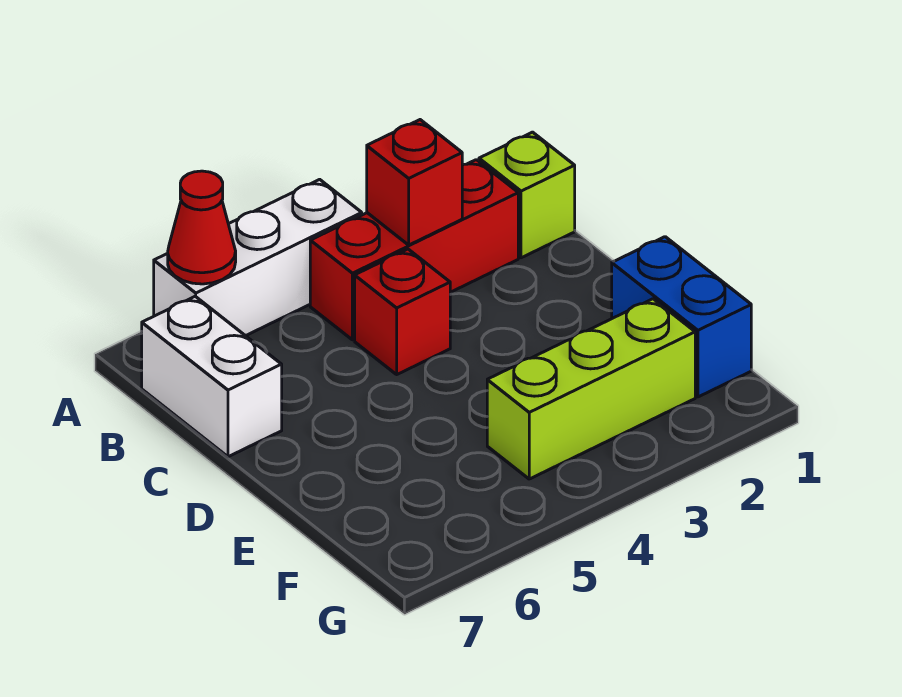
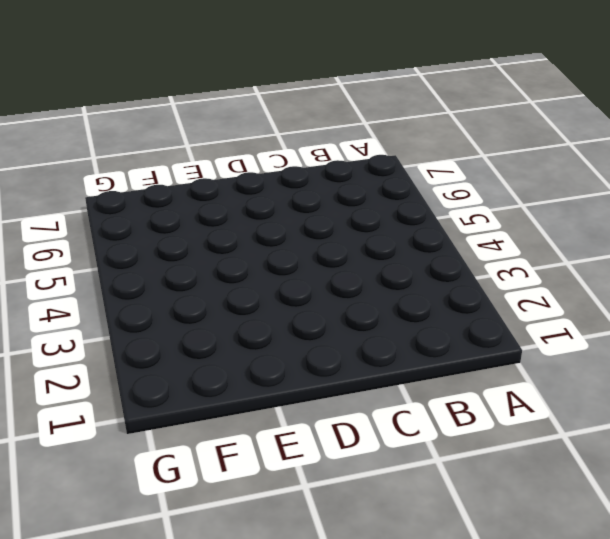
none -> white brick A4:A6 level 1
none -> lime brick B1 level 1

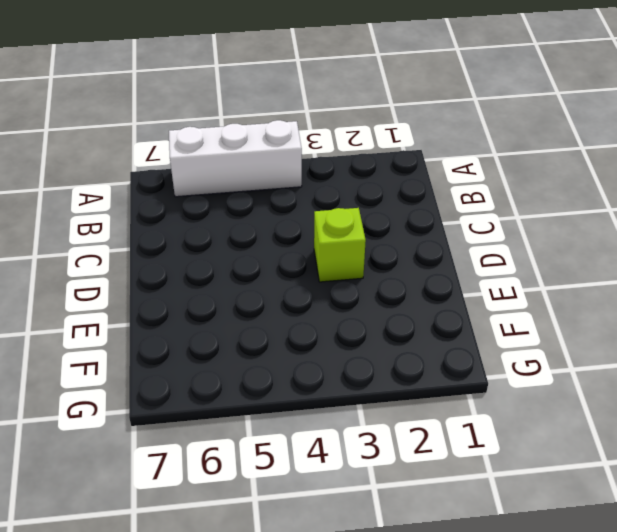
lime brick D3 level 1 -> lime brick B1 level 1
none -> red brick B2:B4 level 1
none -> white brick B7:C7 level 1

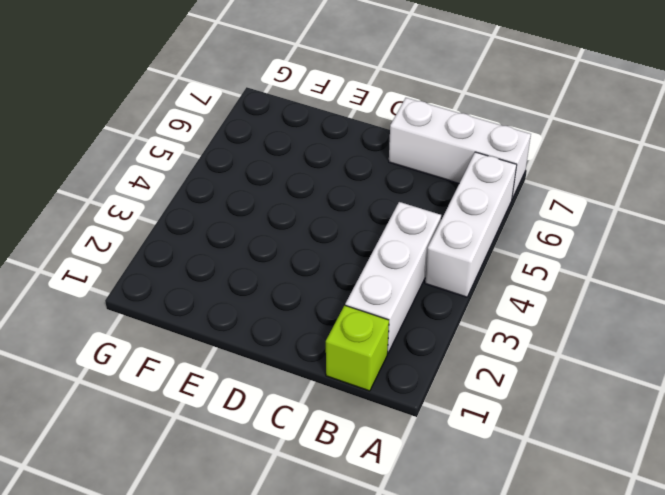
white brick A7:C7 level 1 -> white brick B7:C7 level 1
white brick B2:B4 level 1 -> red brick B2:B4 level 1
none -> red brick C4 level 1
none -> blue brick E1:F1 level 1

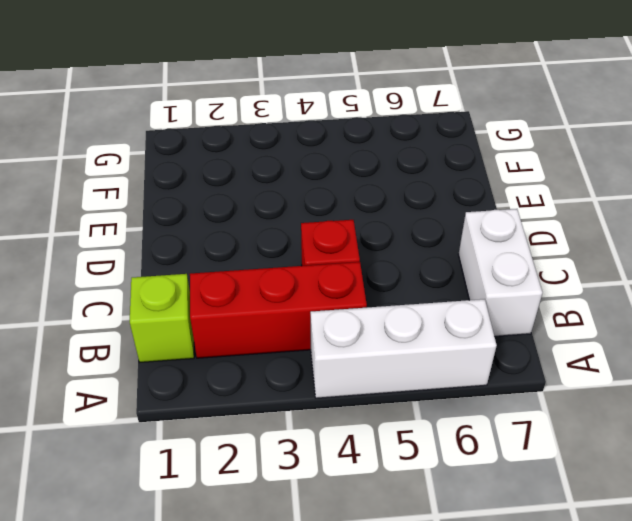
none -> blue brick E1:F1 level 1
none -> lime brick F2:F4 level 1

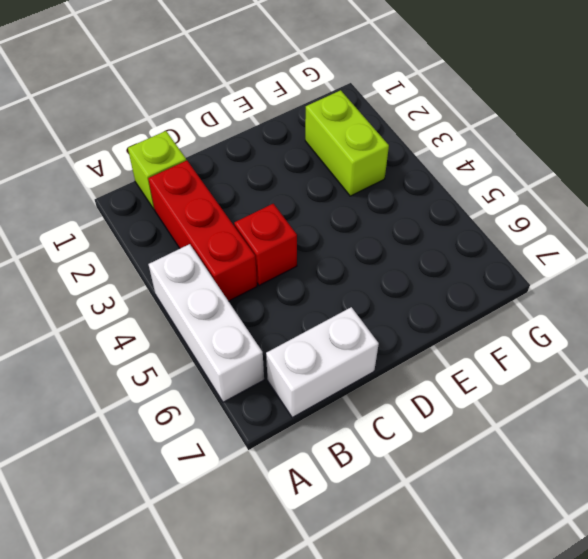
lime brick F2:F3 level 1 -> lime brick F2:F4 level 1
none -> blue brick E1:F1 level 1
none -> red cone A6 level 2

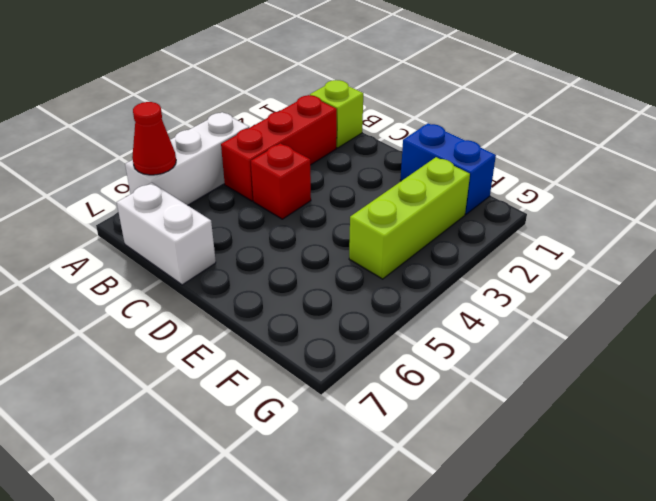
none -> red brick B3 level 2

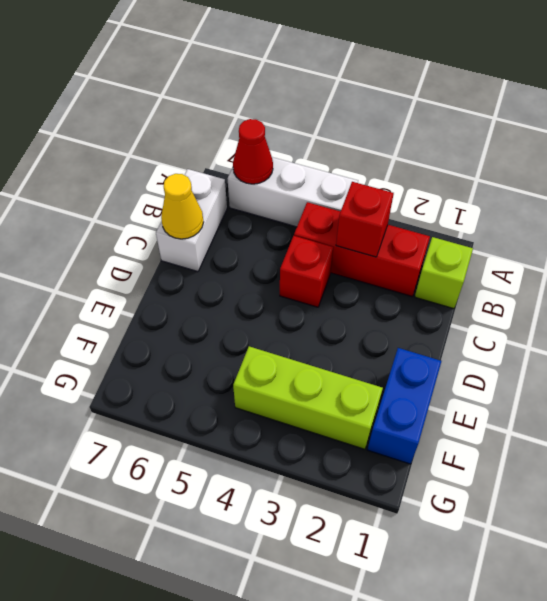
yellow cone C7 level 2 -> none

